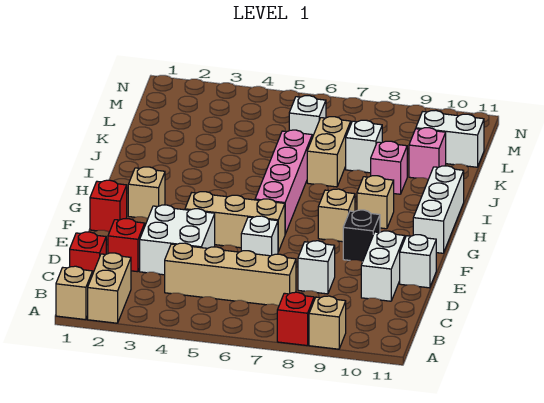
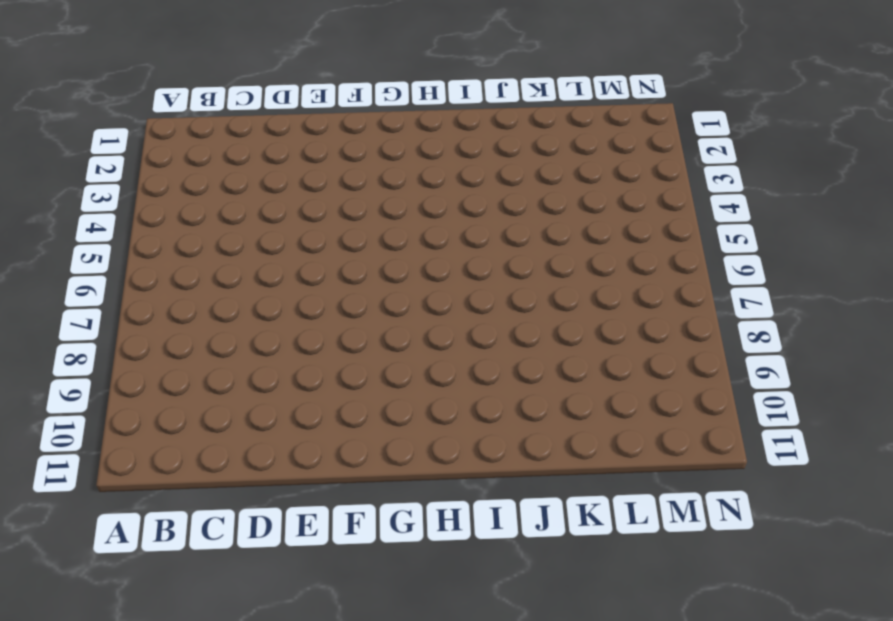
none -> tan brick A1 level 1
none -> tan brick A2:B2 level 1
none -> red brick A8 level 1

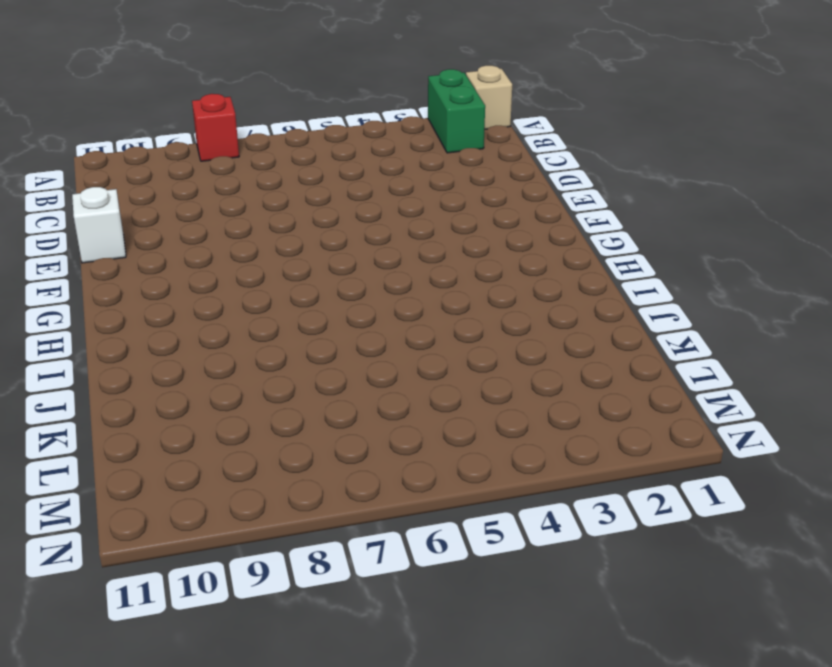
green brick A2:B2 level 1 -> tan brick A2:B2 level 1
none -> tan brick A9 level 1
none -> red brick C1 level 1
none -> tan brick C4:C7 level 1

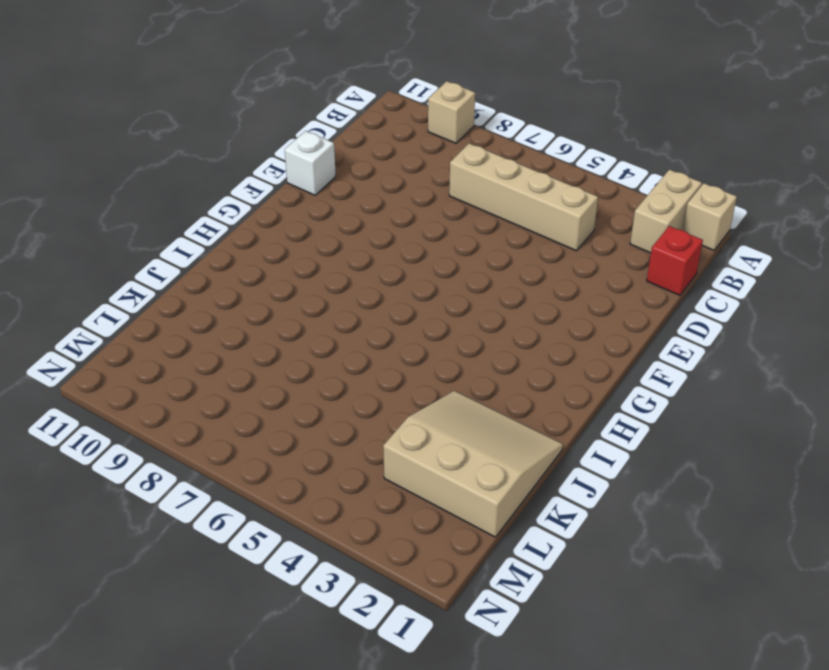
tan slope J1:L3 level 1 top L -> none
none -> red brick A8 level 1
none -> red brick D2 level 1
none -> white brick D3:E4 level 1

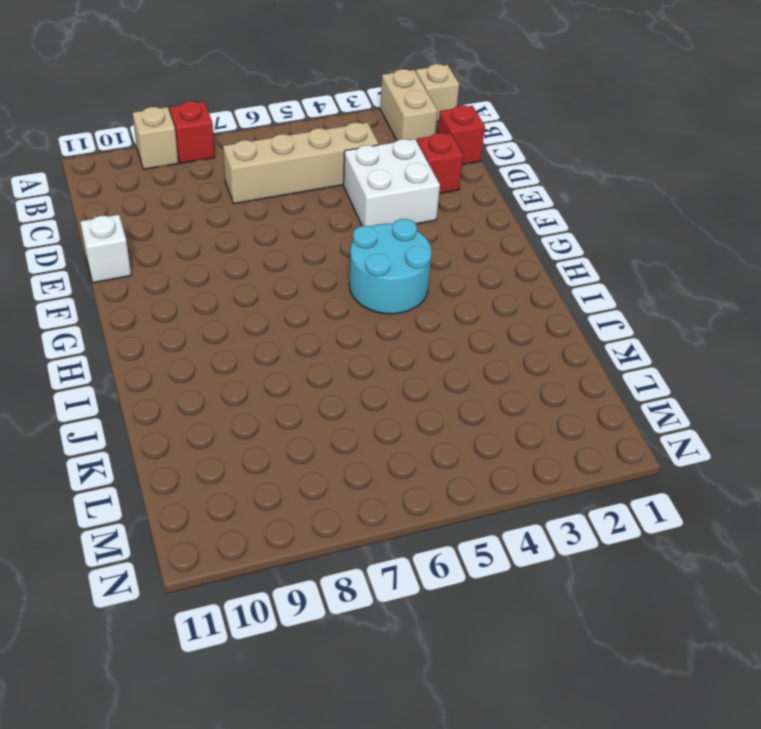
cyan round brick G4:H5 level 1 -> none
none -> white brick D8 level 1
none -> white brick D10:E10 level 1
none -> white brick E6 level 1

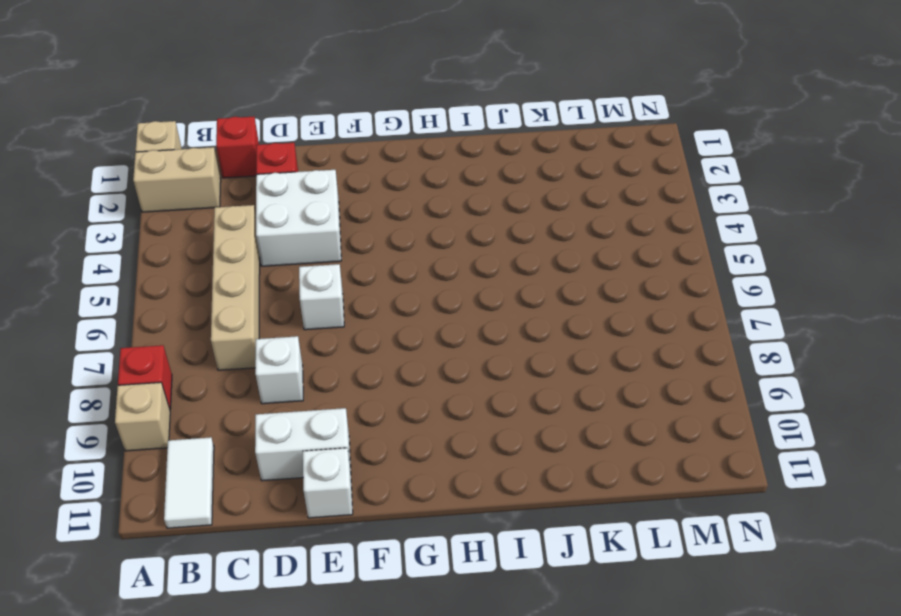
white tile B10:B11 level 1 -> none
none -> red brick F1 level 1
none -> tan brick F4:F6 level 1
none -> black brick F9 level 1

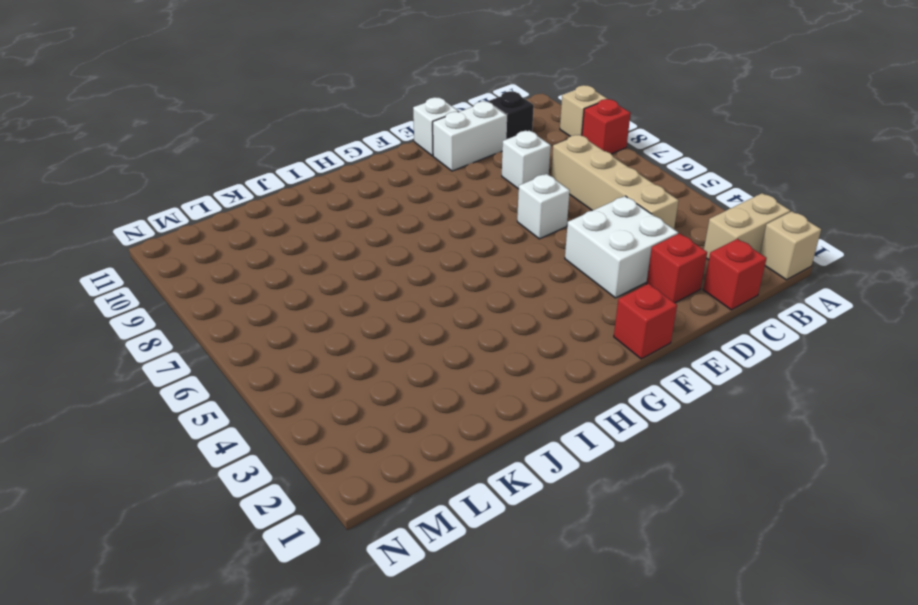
black brick C10 level 1 -> black brick F9 level 1
none -> tan brick F4:F6 level 1
none -> tan brick G2 level 1
none -> pink brick G6:J6 level 1

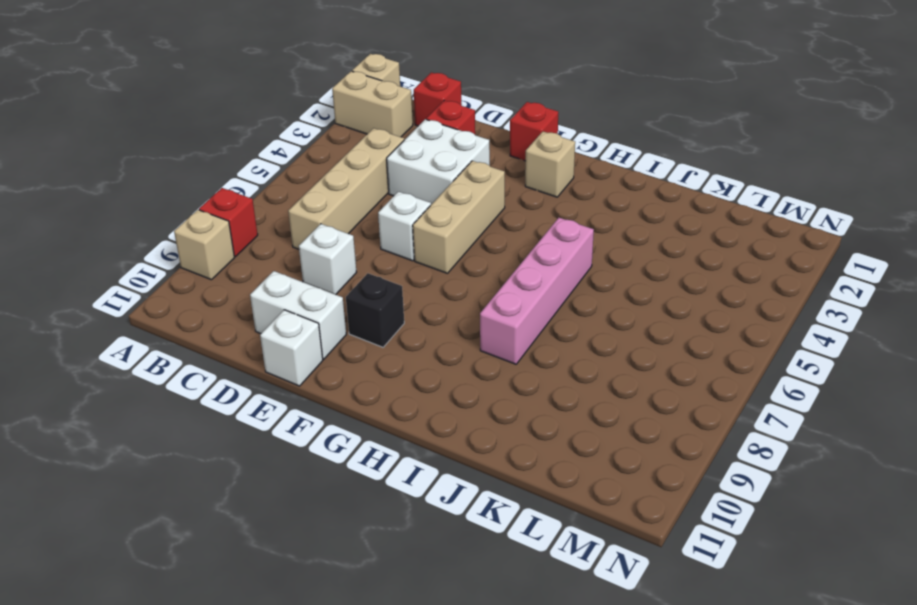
pink brick I5:I8 level 1 -> pink brick G6:J6 level 1
none -> tan brick G8 level 1
none -> white brick G11:I11 level 1
none -> tan brick H9 level 1

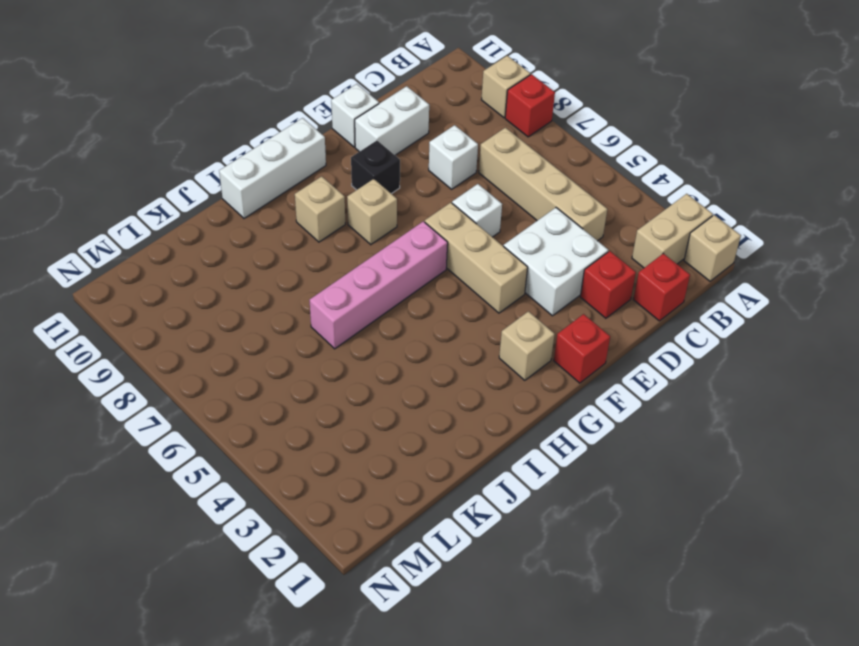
none -> tan brick J7:K7 level 1
none -> pink brick J9 level 1
none -> white brick K8 level 1

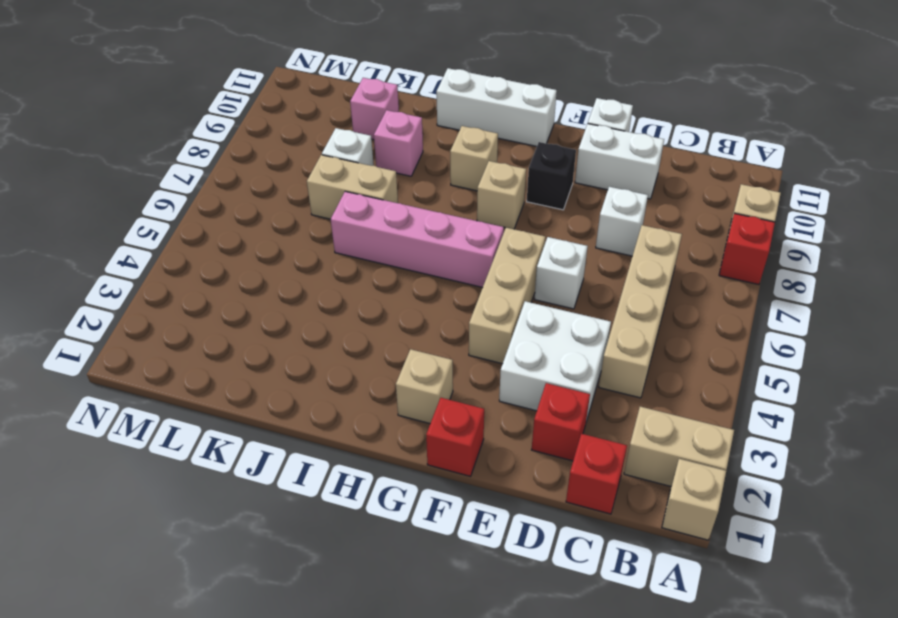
none -> white brick L6 level 1
none -> white brick L10:L11 level 1

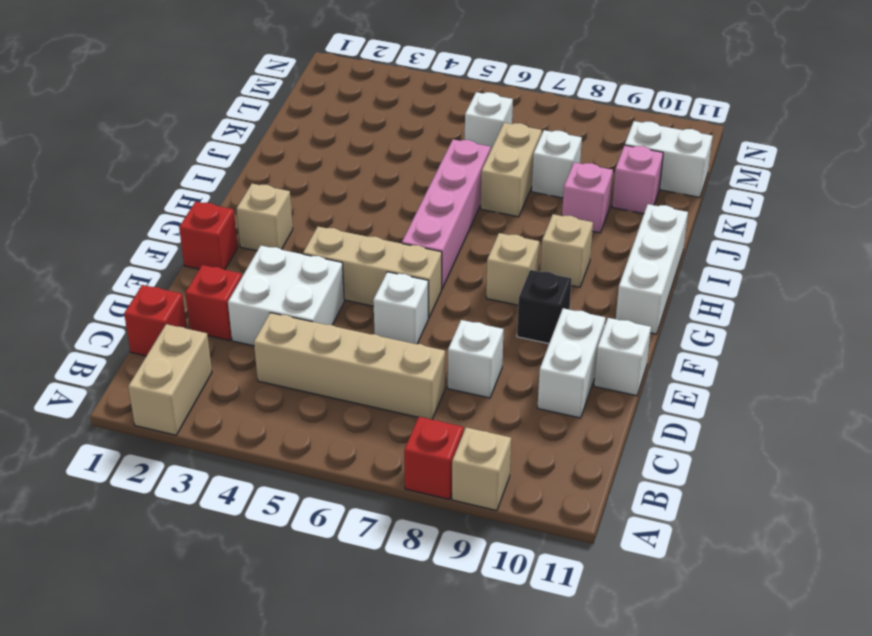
none -> tan brick A1 level 1

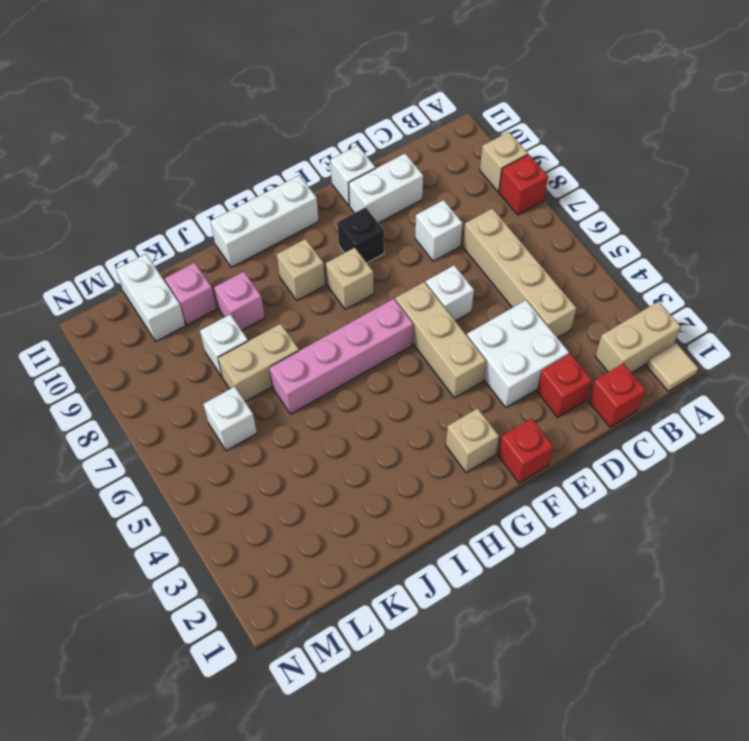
tan tile A1 level 1 -> tan brick A1 level 1

